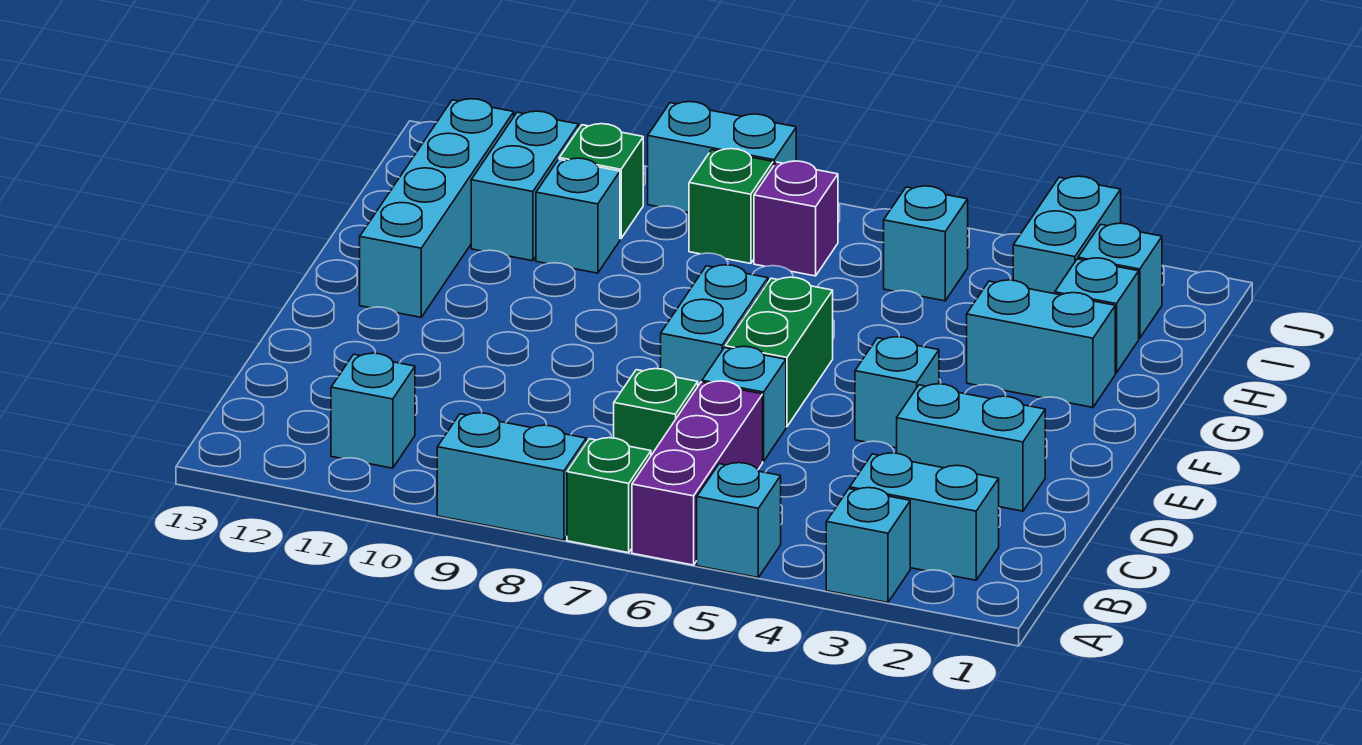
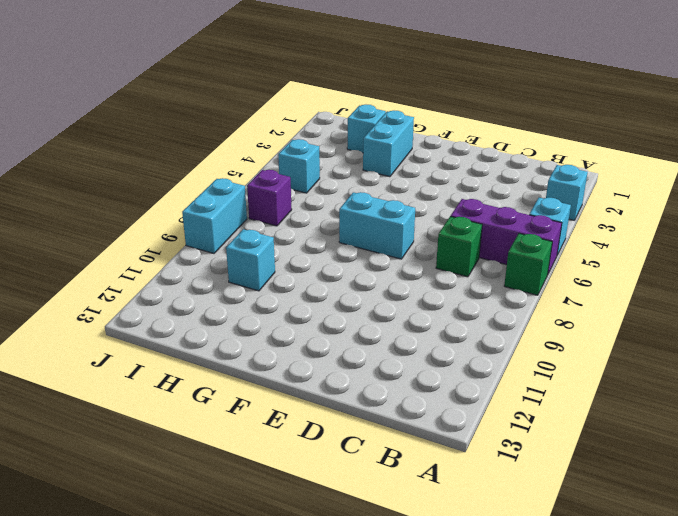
none -> cyan brick A8:A9 level 1
none -> cyan brick B2:B3 level 1
none -> cyan brick B11 level 1

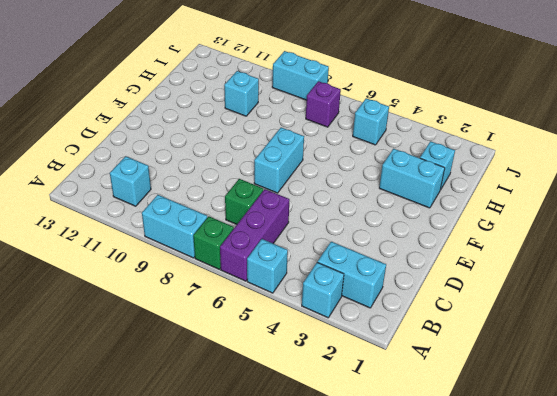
none -> cyan brick D2:D3 level 1
none -> cyan brick D6 level 1
none -> cyan brick E4 level 1

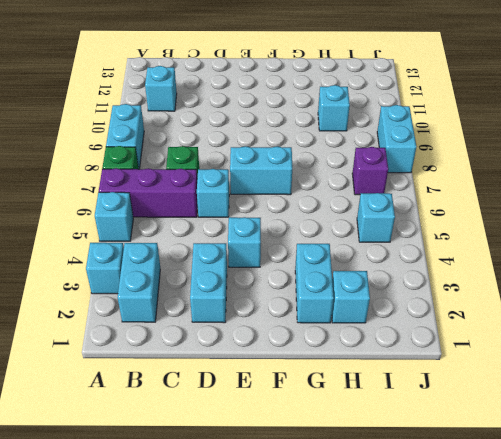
none -> green brick E6:F6 level 1
none -> cyan brick F12:I12 level 1
none -> cyan brick H11:I11 level 1

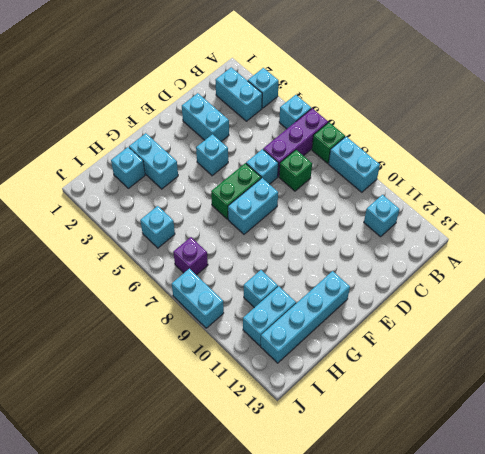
none -> cyan brick I2 level 1
none -> cyan brick I3:J3 level 1
none -> green brick I8 level 1

